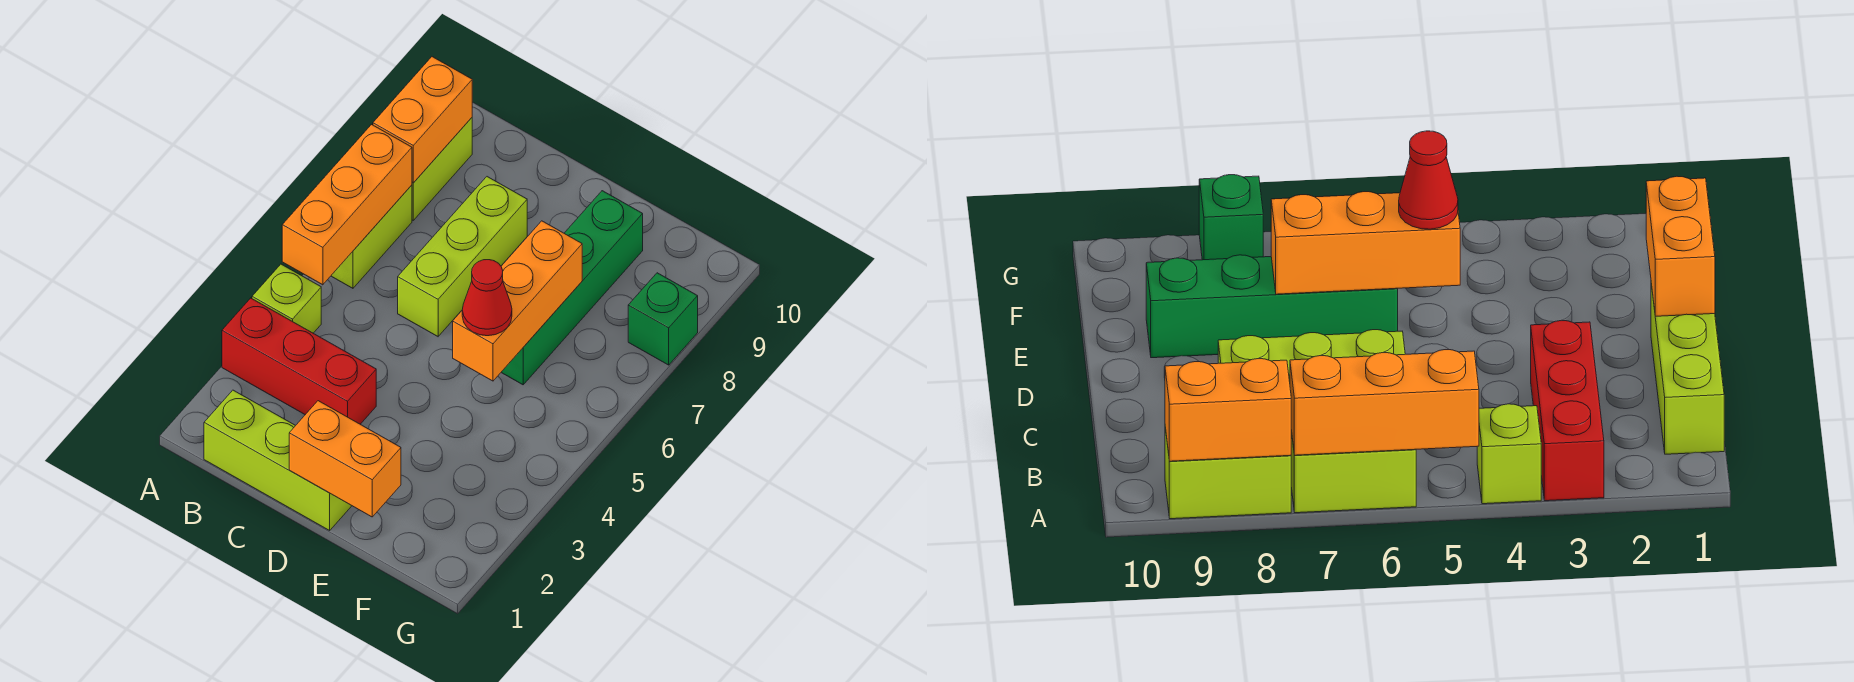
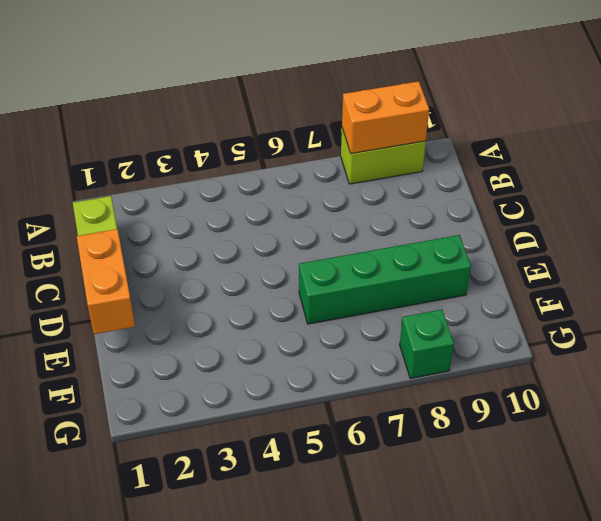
none -> red brick A3:C3 level 1
none -> lime brick A4 level 1
none -> lime brick A6:A7 level 1

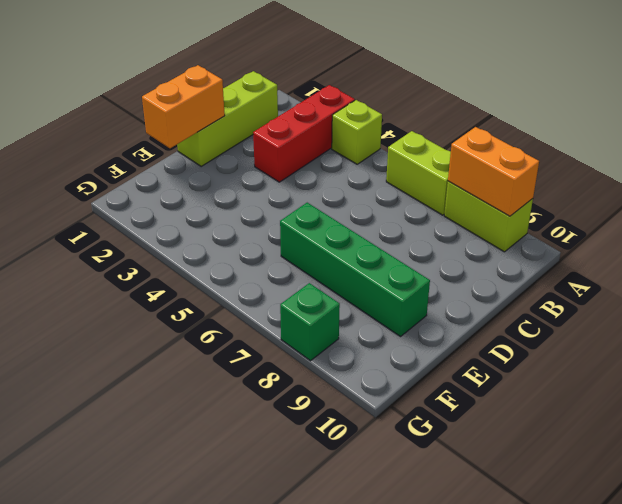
none -> lime brick C6:C8 level 1
none -> orange brick A5:A7 level 2
none -> orange brick E5:E7 level 2

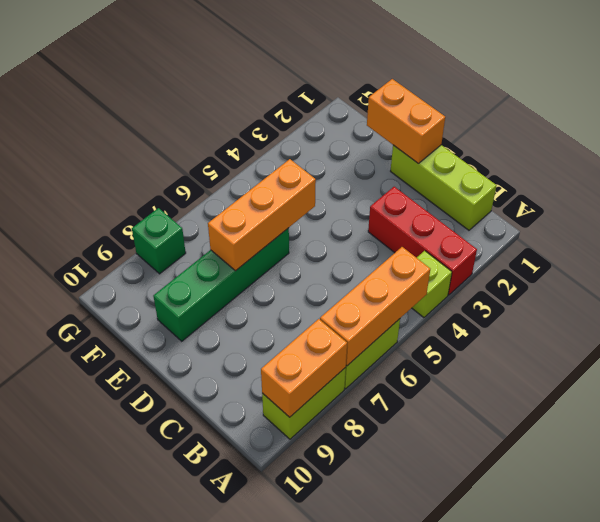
none -> lime brick C6:C8 level 1
none -> red cone E5 level 3

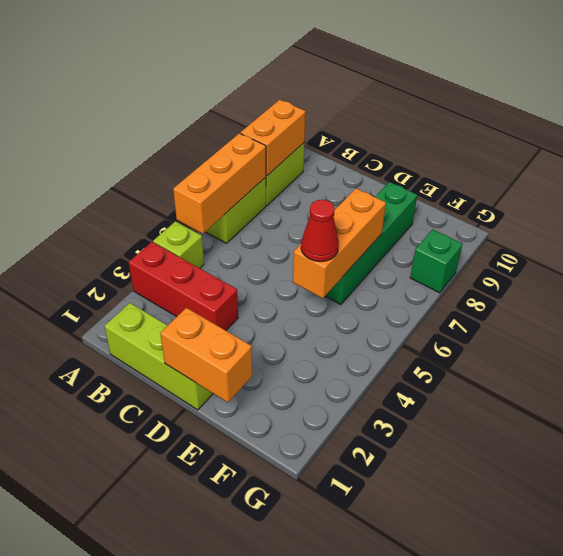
none -> lime brick C6:C8 level 1

